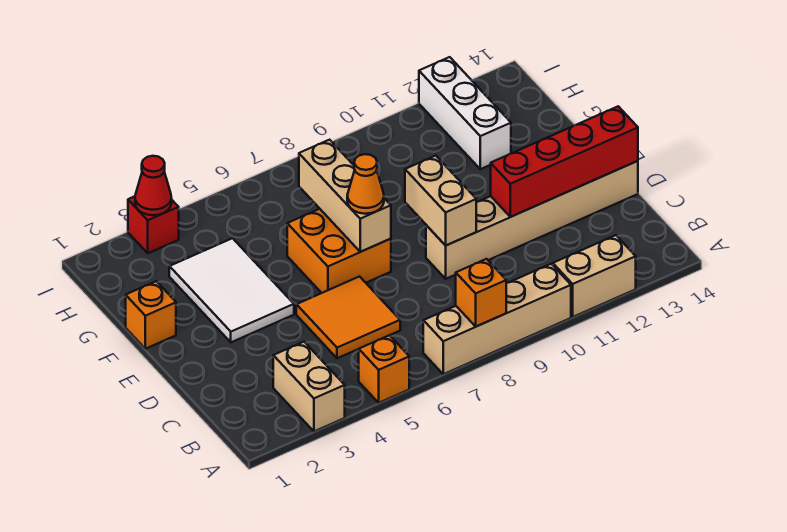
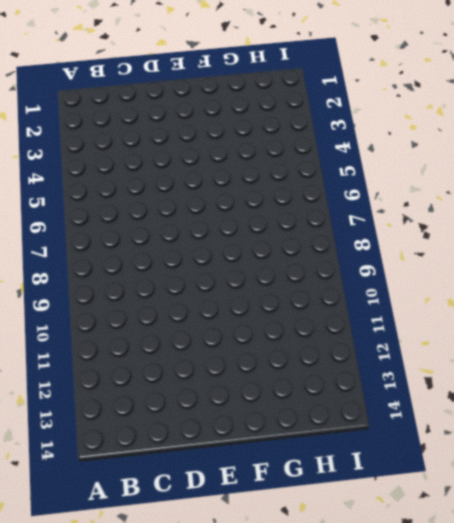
none -> tan brick A3:B3 level 1
none -> orange brick A5 level 1
none -> tan brick A7:A10 level 1

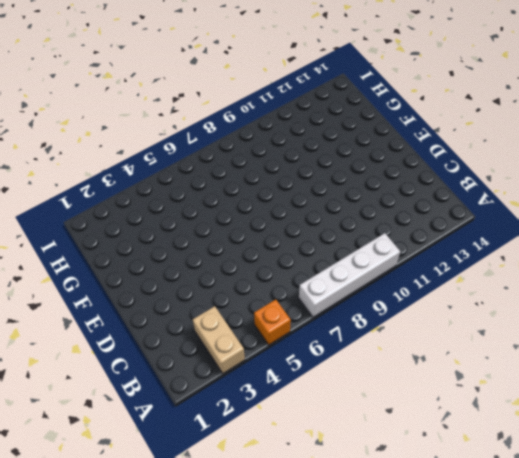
white brick A7:A10 level 1 -> tan brick A7:A10 level 1
none -> tan brick A11:A12 level 1
none -> orange tile C5:D6 level 1
none -> tan brick D9:D14 level 1

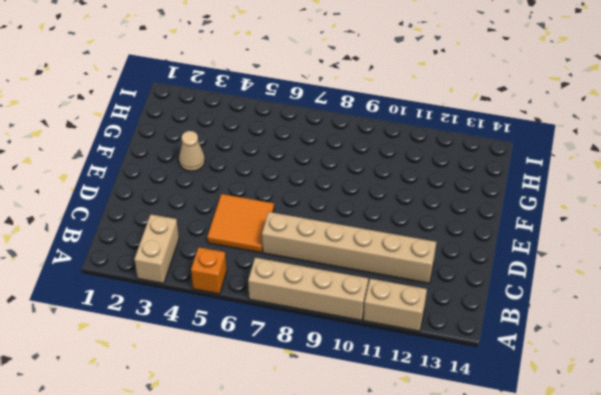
tan brick C7:C12 level 1 -> tan brick D9:D14 level 1
tan cone F3 level 1 -> white tile E3:G4 level 1
none -> orange brick E6:F7 level 1
none -> orange brick F1 level 1
none -> white brick G12:I12 level 1

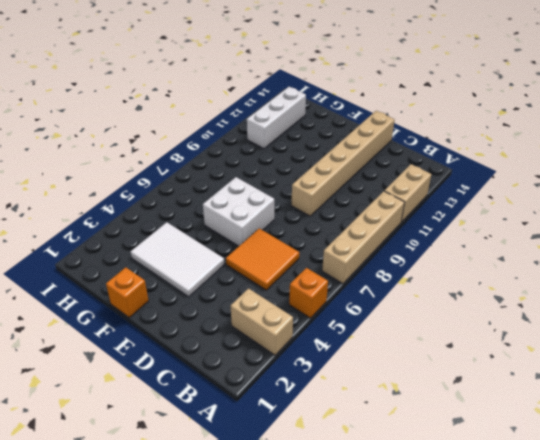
white brick E6:F7 level 1 -> orange brick E6:F7 level 1
white brick H11:H13 level 1 -> white brick G12:I12 level 1
none -> red brick I3 level 1
none -> orange brick A8 level 2
none -> tan brick D9:E9 level 2

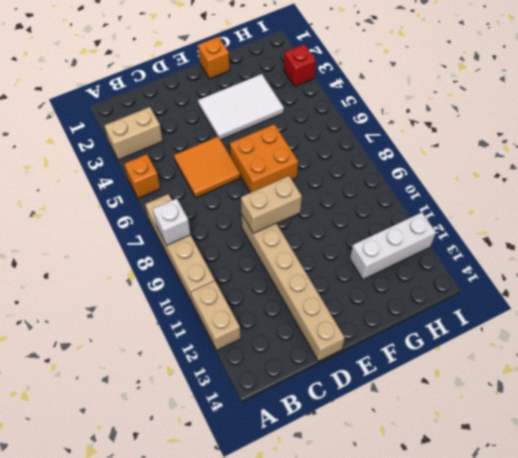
white brick A8 level 2 -> orange brick A8 level 2
none -> red brick D11:D14 level 2
none -> tan brick E7:G7 level 2
none -> red cone I3 level 2

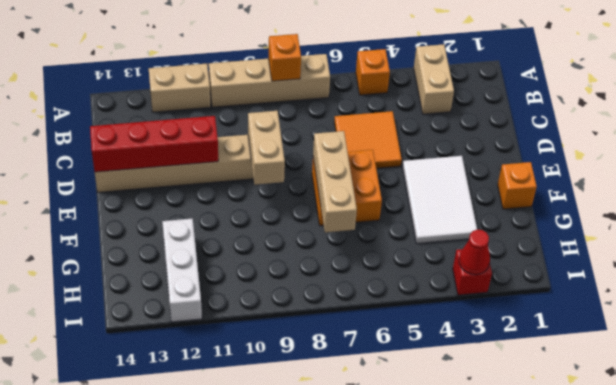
none -> orange cone E7 level 3

